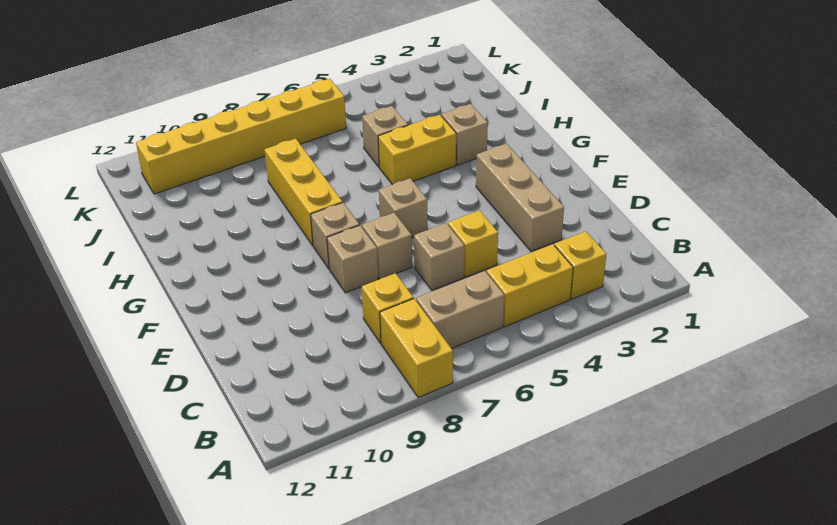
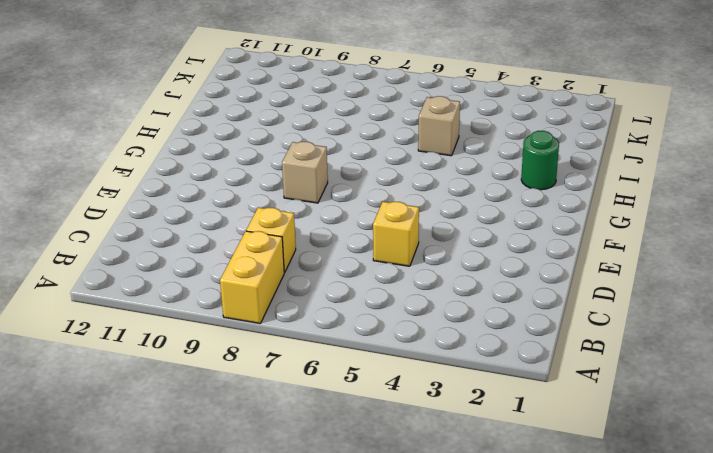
green round brick H2 level 1 -> none
none -> yellow brick B3 level 1
none -> yellow brick B4:B5 level 1
none -> tan brick B6:B7 level 1

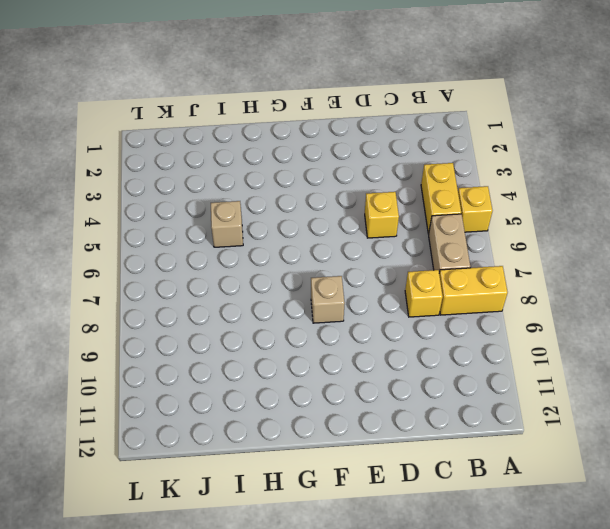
yellow brick A5 level 1 -> yellow brick B3 level 1
none -> tan brick D3:F3 level 1
none -> tan brick D6 level 1
none -> tan brick E7 level 1

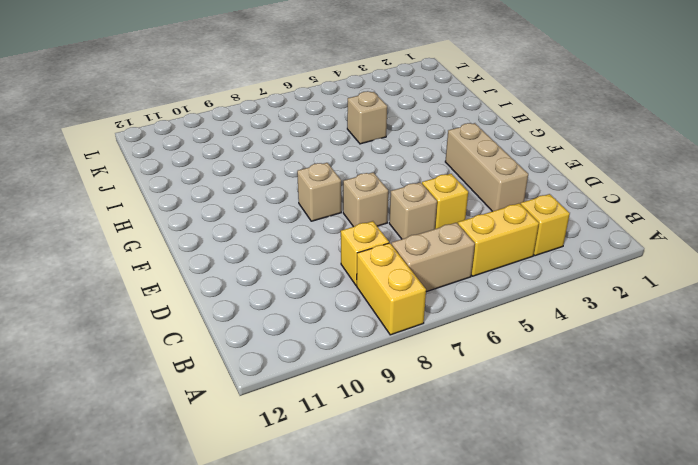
none -> tan brick E8 level 1
none -> tan brick F6 level 1
none -> yellow brick G8:I8 level 1

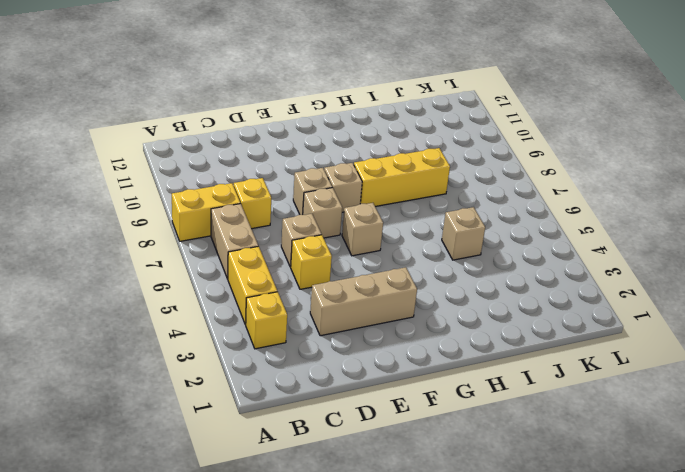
none -> tan brick H3 level 1
none -> yellow brick H4:H5 level 1
none -> yellow brick K6:K11 level 1

